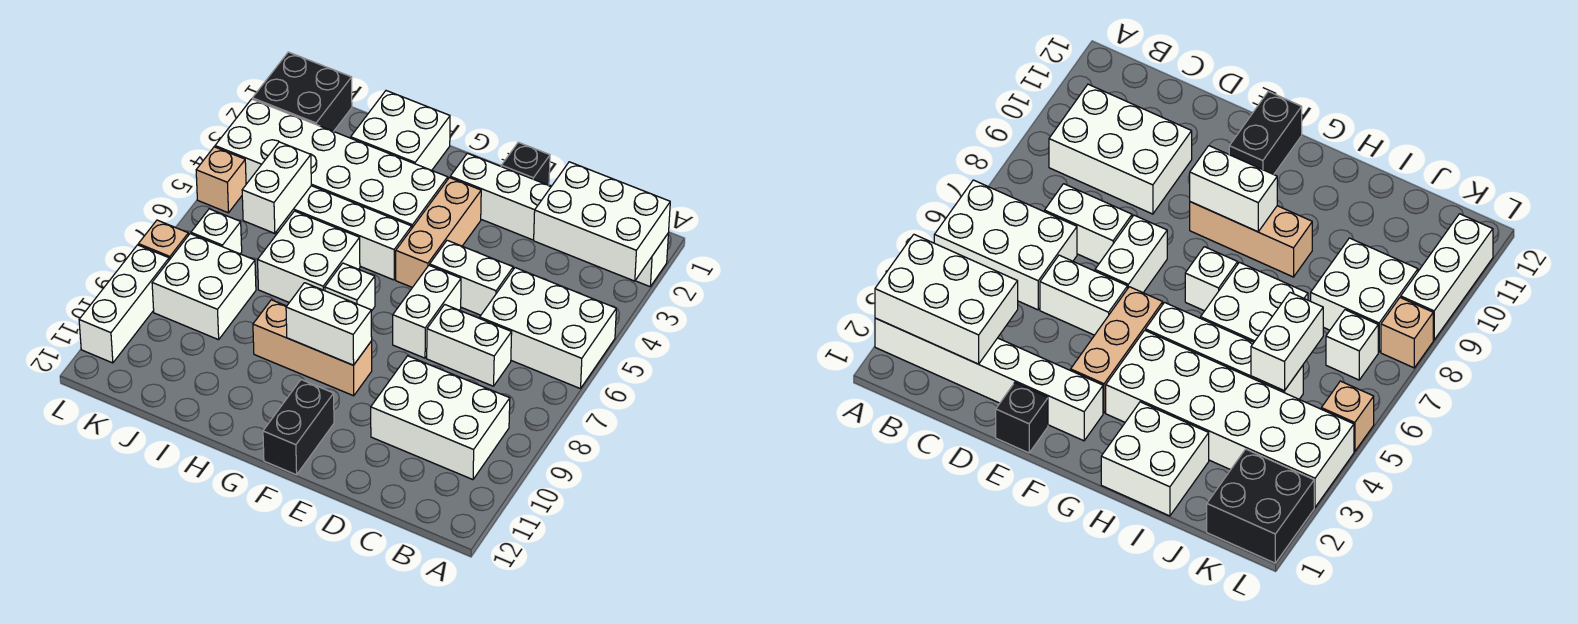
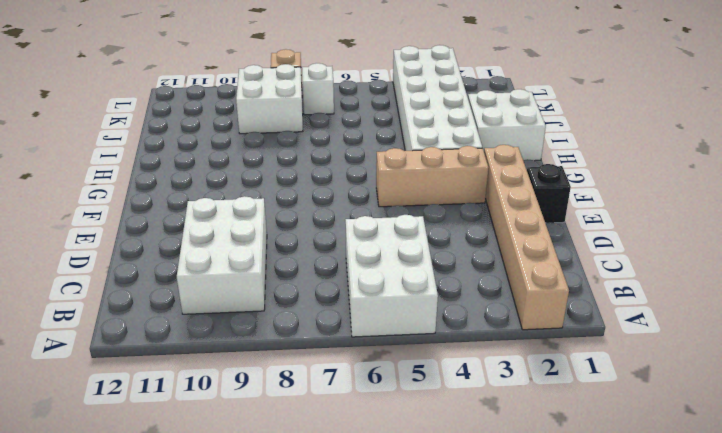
tan brick A2:F2 level 1 -> white brick A2:F2 level 1
none -> white brick C7:D7 level 1
none -> white brick D5:E5 level 1
none -> white brick E6:E7 level 1

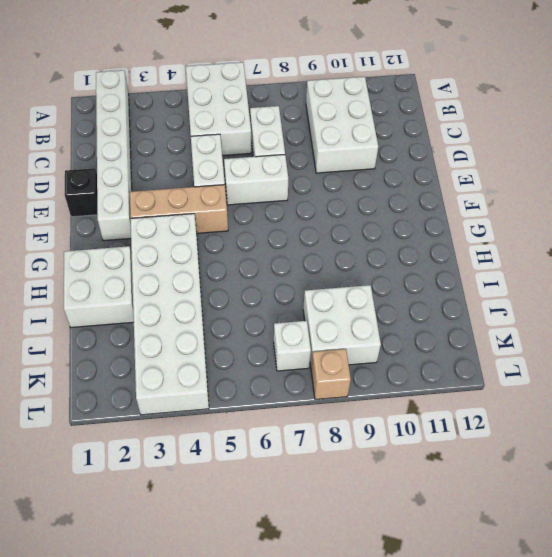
none -> tan brick F9:H9 level 1
none -> black brick F11:F12 level 1
none -> white brick G5:J5 level 1

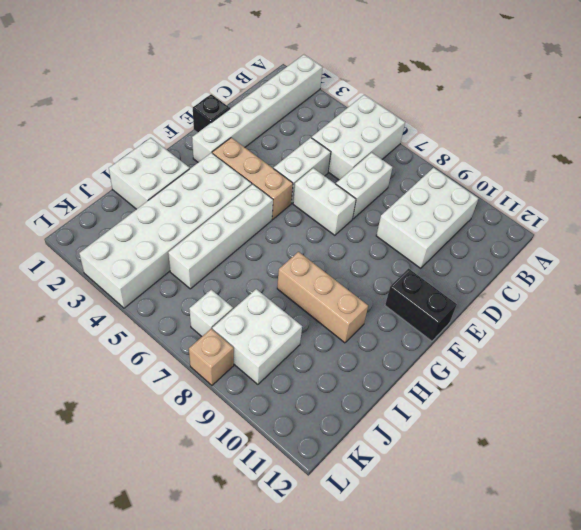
tan brick H8:H10 level 1 -> tan brick F9:H9 level 1
none -> white brick G7 level 1
none -> white brick H6:I7 level 1
none -> black brick K1:L2 level 1

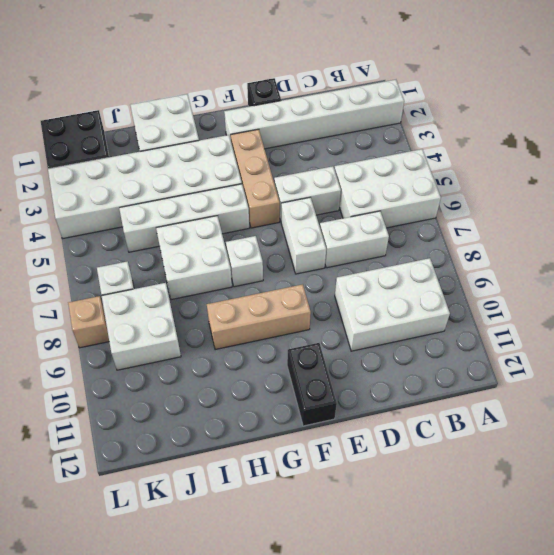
none -> tan brick L5 level 1
none -> white brick L9:L11 level 1
none -> white brick A2:C3 level 2

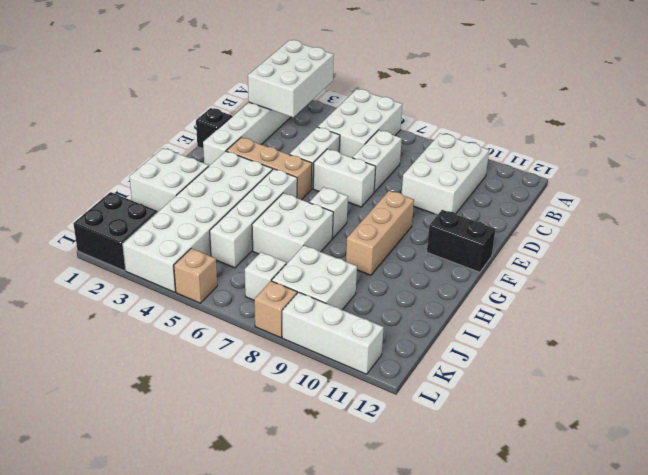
none -> white brick F9:G9 level 2
none -> white brick J5:J6 level 2

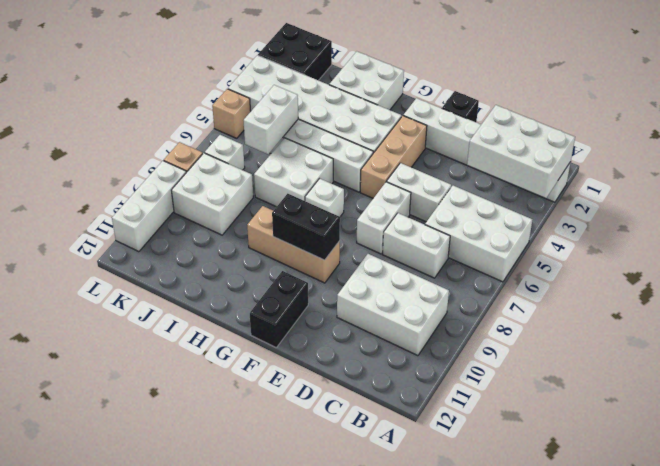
black brick F9:G9 level 2 -> white brick F9:G9 level 2

